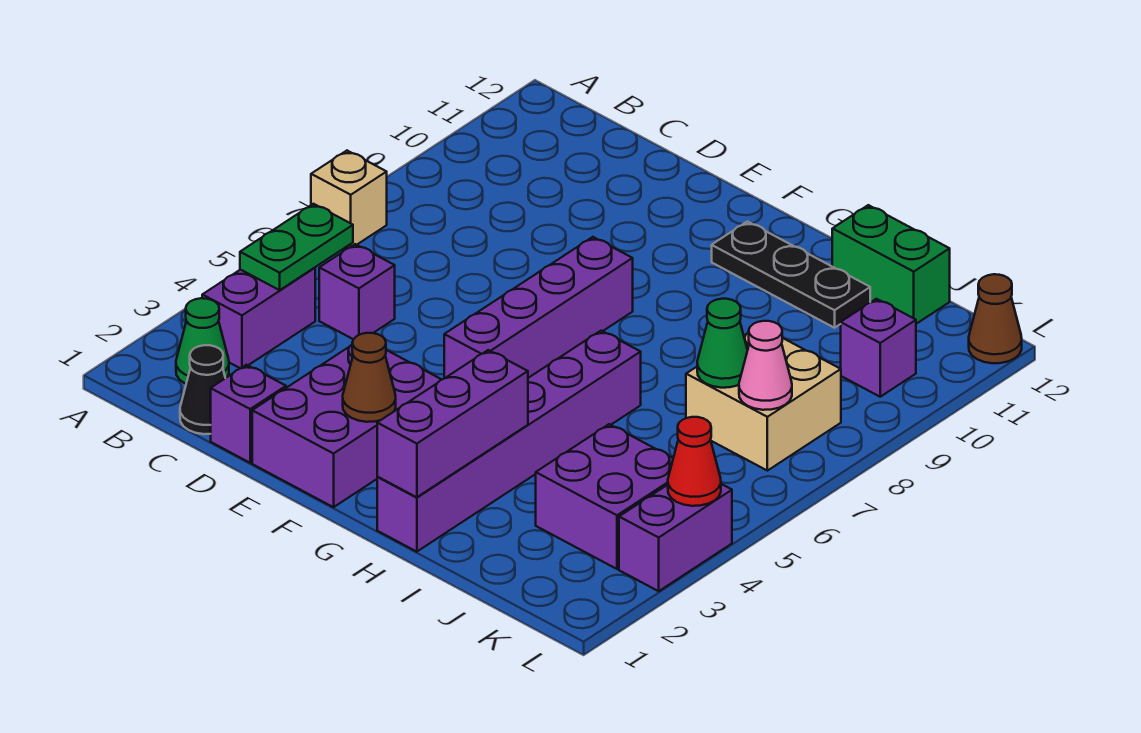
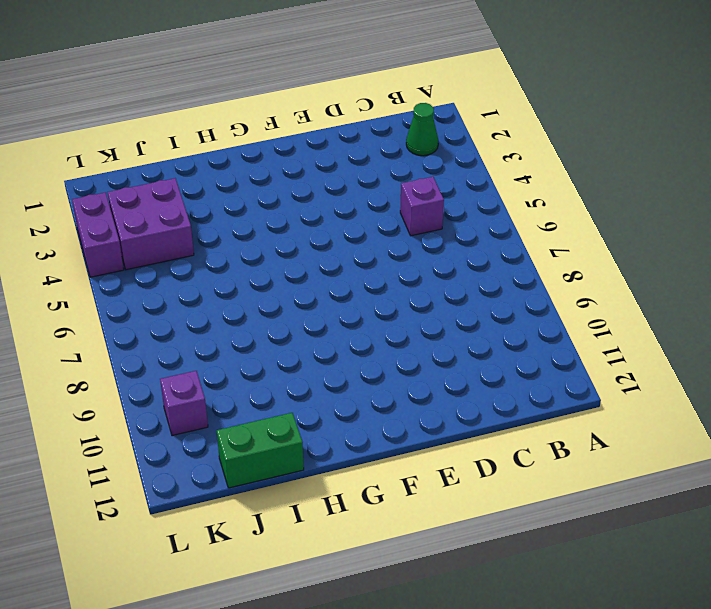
none -> tan brick A7 level 1
none -> purple brick B3:B4 level 1
none -> black cone C1 level 1

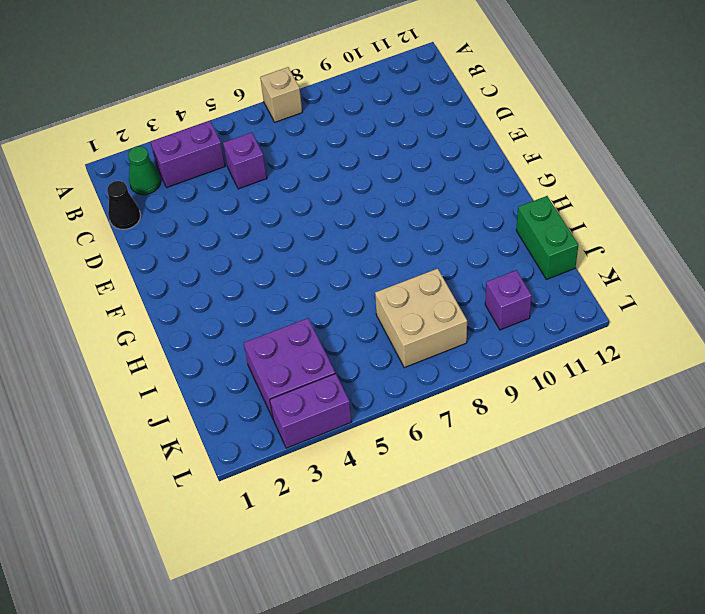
none -> purple brick D1 level 1
none -> purple brick E1:F3 level 1
none -> purple brick F5:F8 level 1

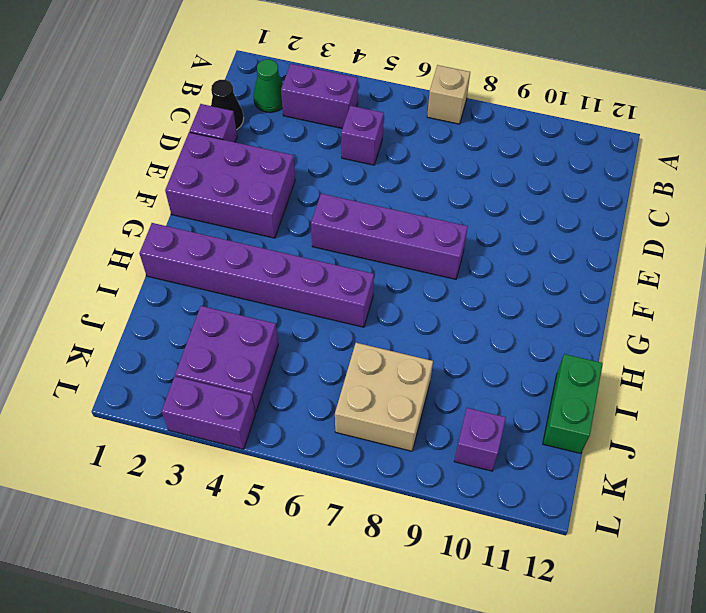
none -> black plate G11:I11 level 1
none -> brown cone L12 level 1
none -> green plate B4:B5 level 2

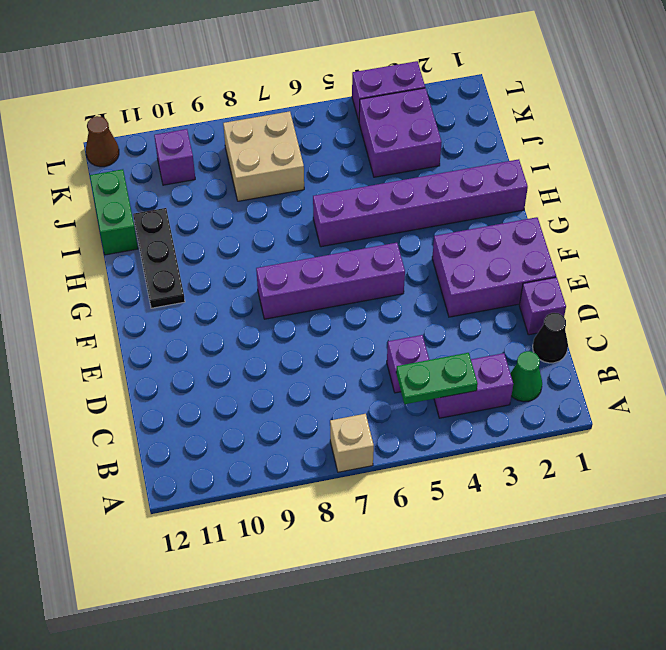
none -> brown cone F2 level 2
none -> purple brick H1:H3 level 2
none -> green cone J7 level 2

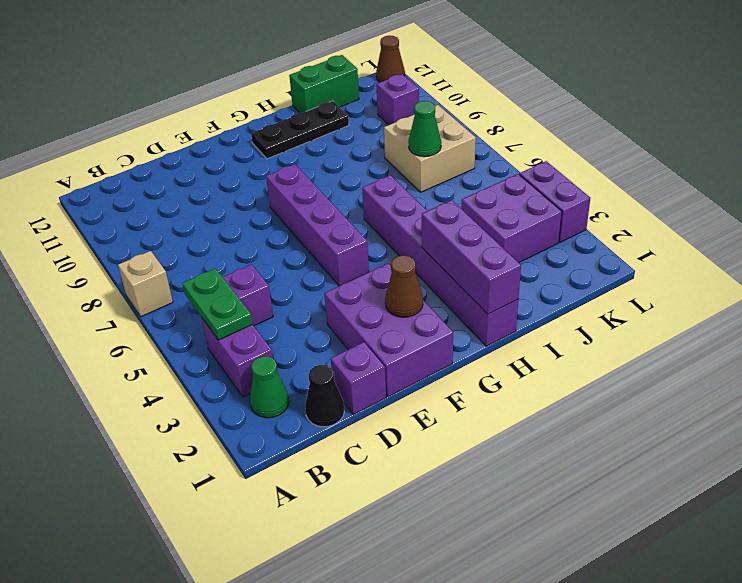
none -> pink cone K7 level 2
none -> red cone L4 level 2

